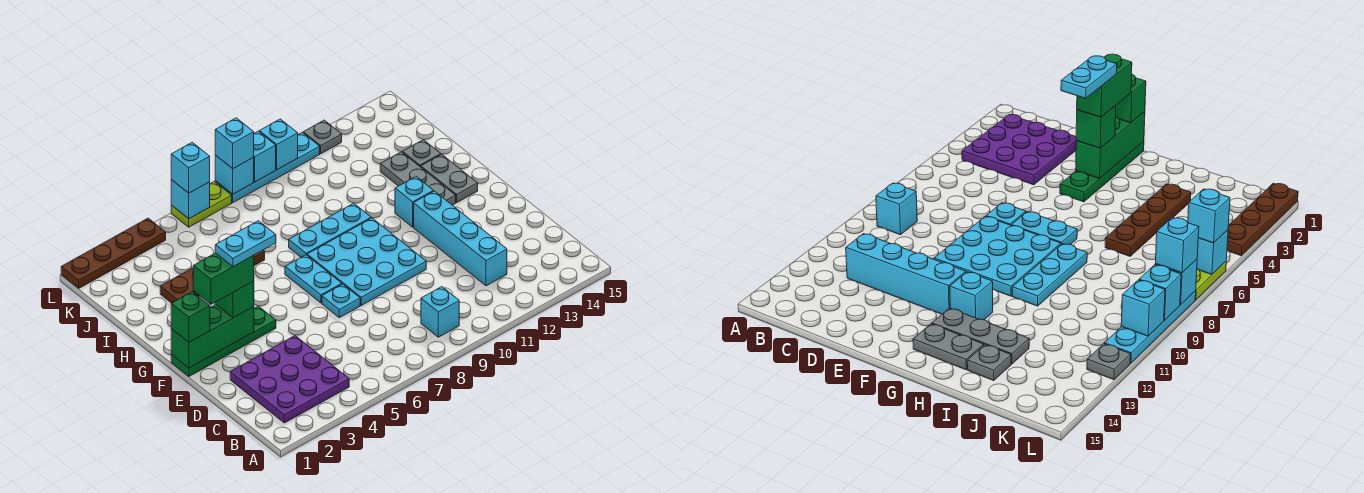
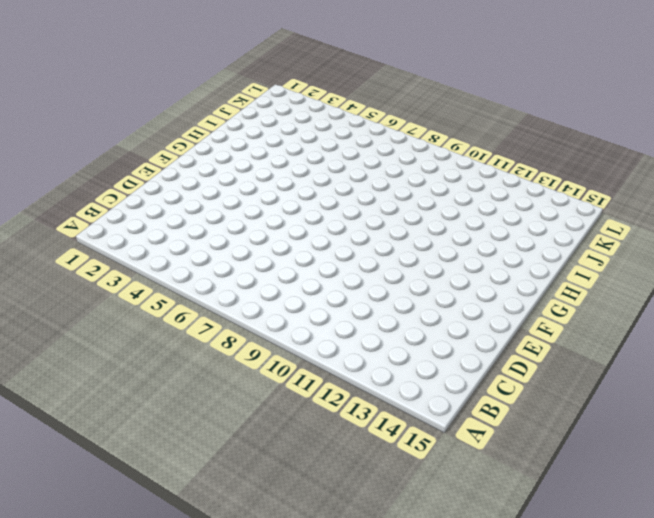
none -> purple plate B2:D4 level 1
none -> cyan brick B9 level 1
none -> cyan brick C12:F12 level 1

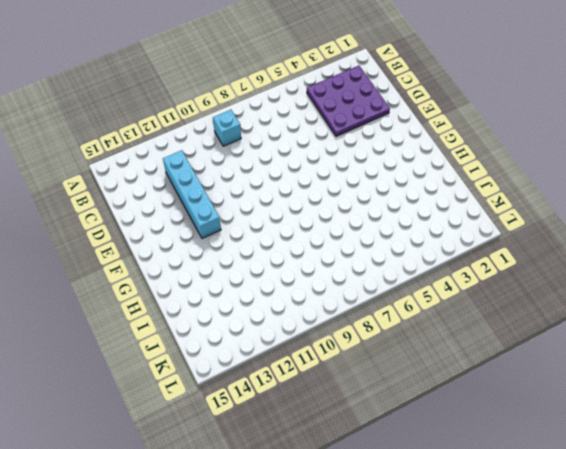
none -> cyan plate E7 level 1
none -> cyan plate E8:G10 level 1
none -> green plate F1:F4 level 1

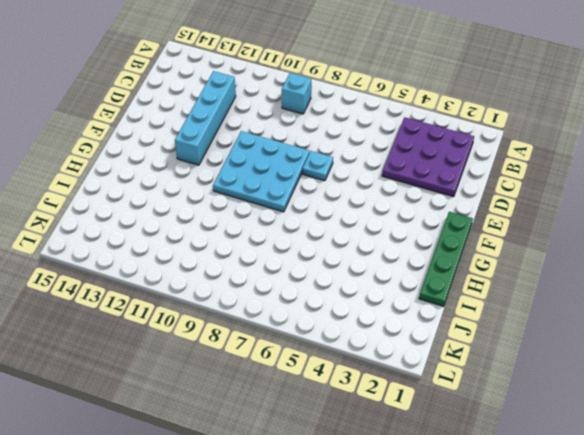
green plate F1:I1 level 1 -> green plate F1:F4 level 1
none -> cyan plate F7:G7 level 1
none -> cyan brick G12 level 1
none -> grey plate G13:I13 level 1

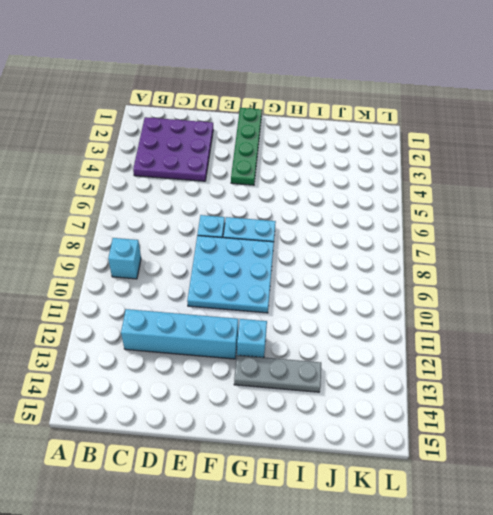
none -> grey plate G14:H14 level 1
none -> cyan plate H8:H10 level 1
none -> brown plate I3:I6 level 1

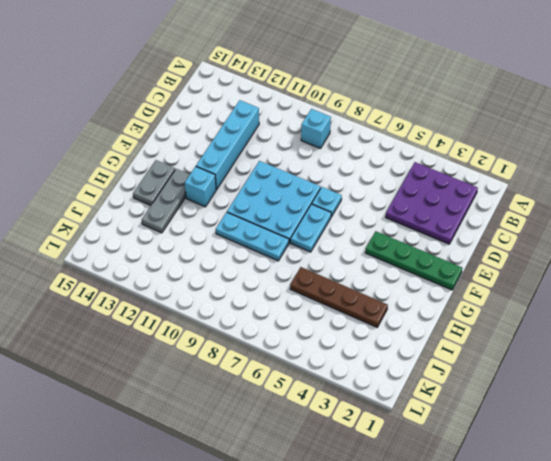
none -> grey plate I14 level 1
none -> brown plate L1:L4 level 1
none -> lime plate L6:L7 level 1

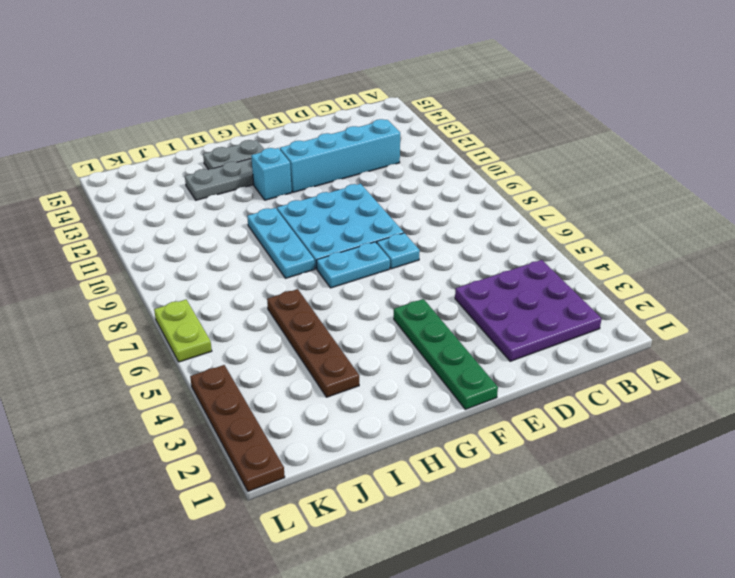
none -> cyan brick B9 level 1
none -> grey plate I14 level 1
none -> cyan plate L8:L11 level 1

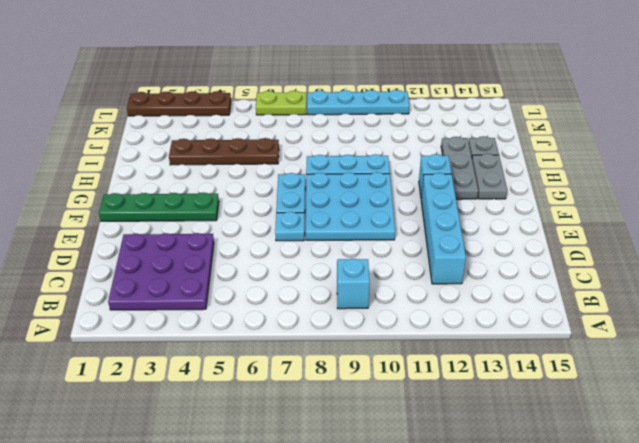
none -> grey plate L12 level 1
none -> green brick F1:F3 level 2
none -> cyan brick L6 level 2

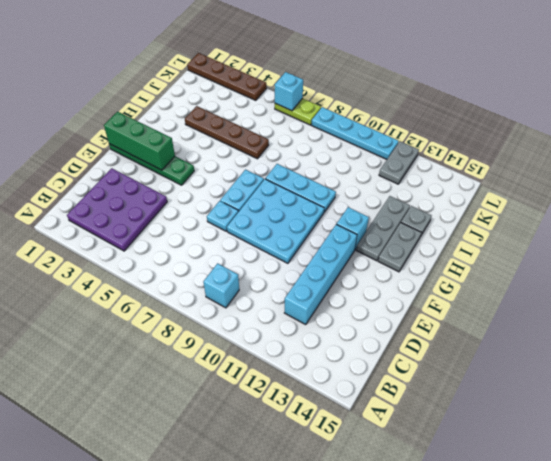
grey plate K12:L12 level 1 -> grey plate L12 level 1
none -> cyan brick L8 level 2
none -> cyan brick L9 level 2
none -> cyan brick L10 level 2

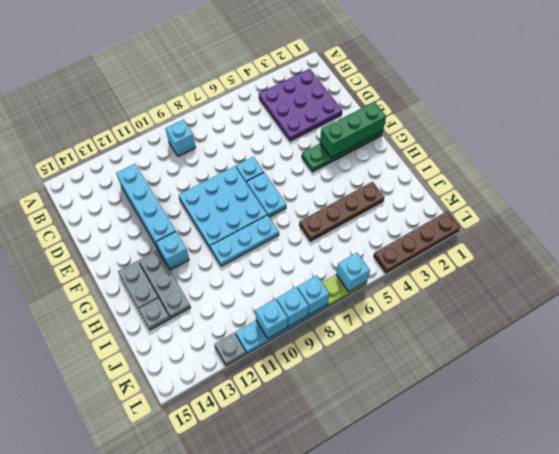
none -> green brick F1 level 3
none -> green brick F3 level 3
none -> cyan brick L6 level 3

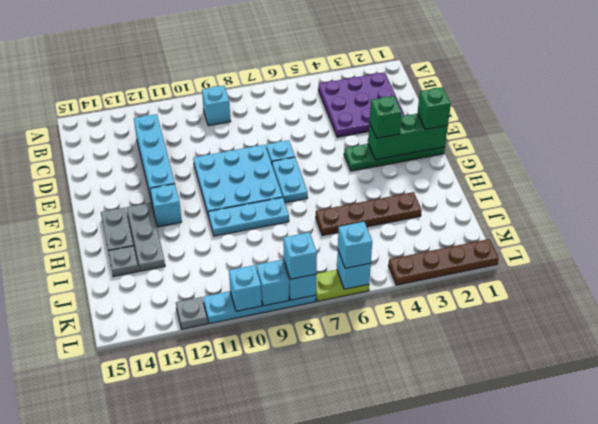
none -> green brick F2:F3 level 4
none -> cyan plate F3:F4 level 5

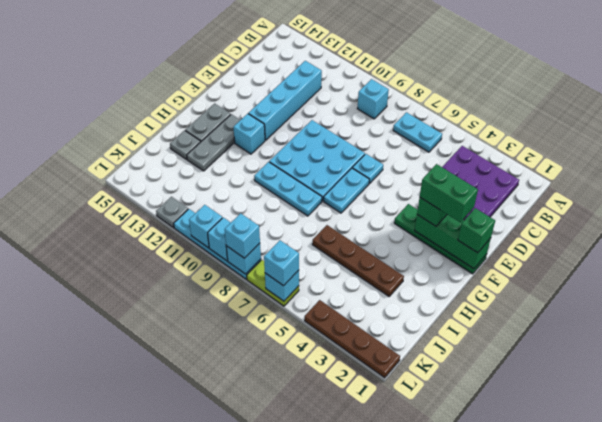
cyan plate B6:B7 level 1 -> cyan plate F3:F4 level 5

